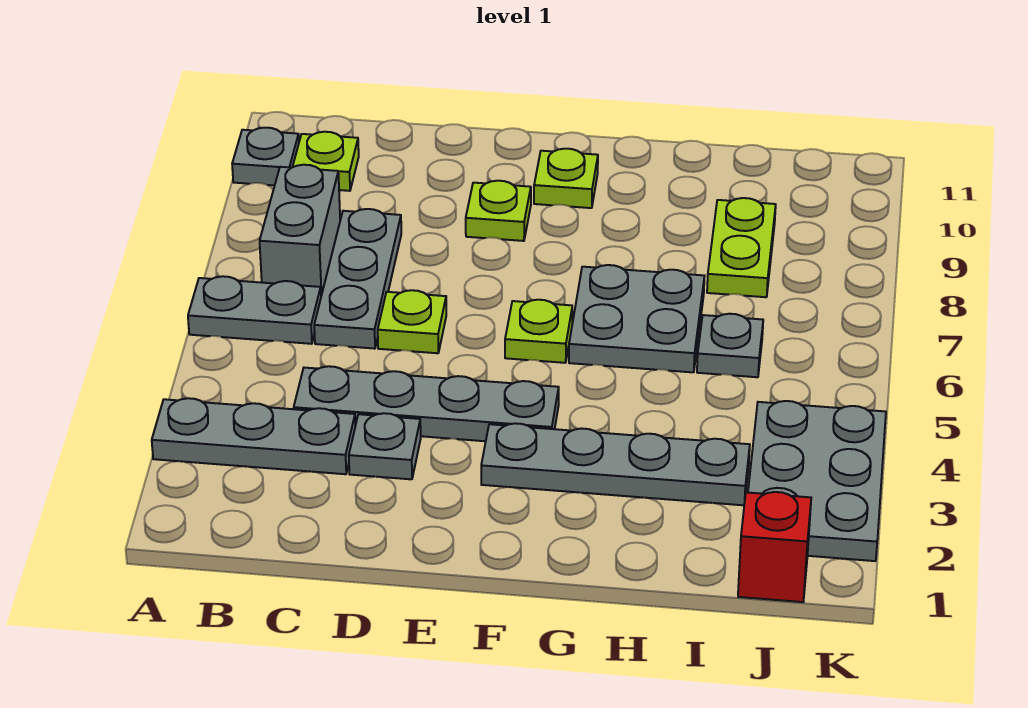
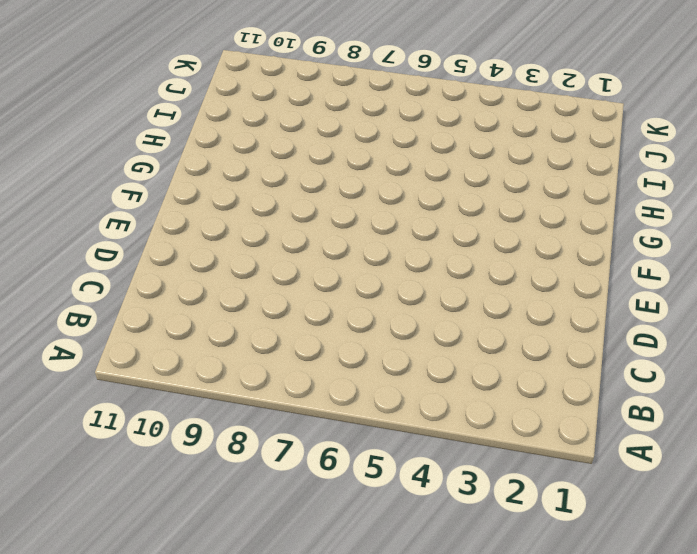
none -> grey plate A3:C3 level 1
none -> grey plate A6:B6 level 1
none -> grey plate A10 level 1

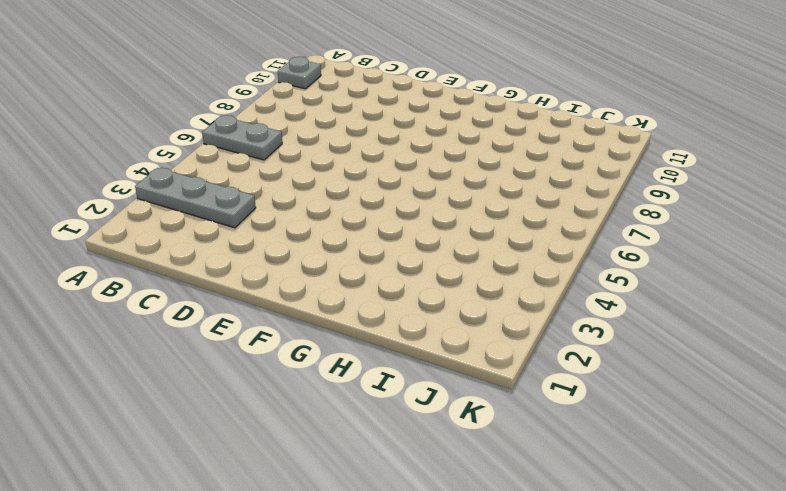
none -> grey brick B7:B8 level 1
none -> lime plate B10 level 1
none -> grey plate C4:F4 level 1

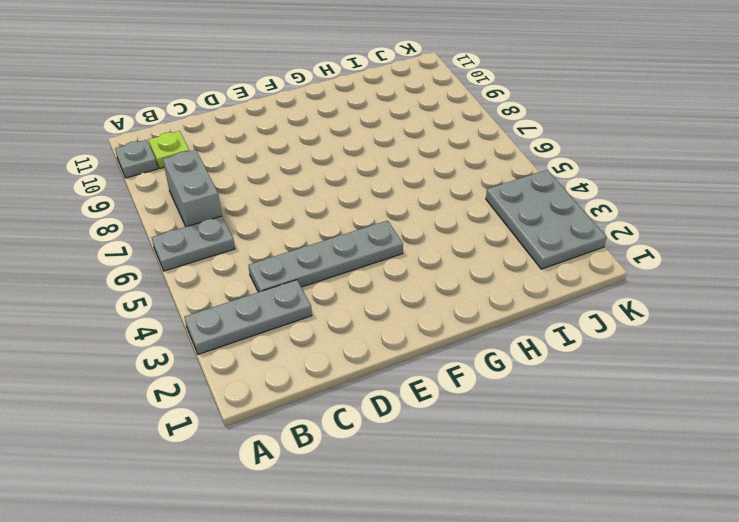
none -> grey plate C6:C8 level 1
none -> grey plate D3 level 1
none -> lime plate D6 level 1

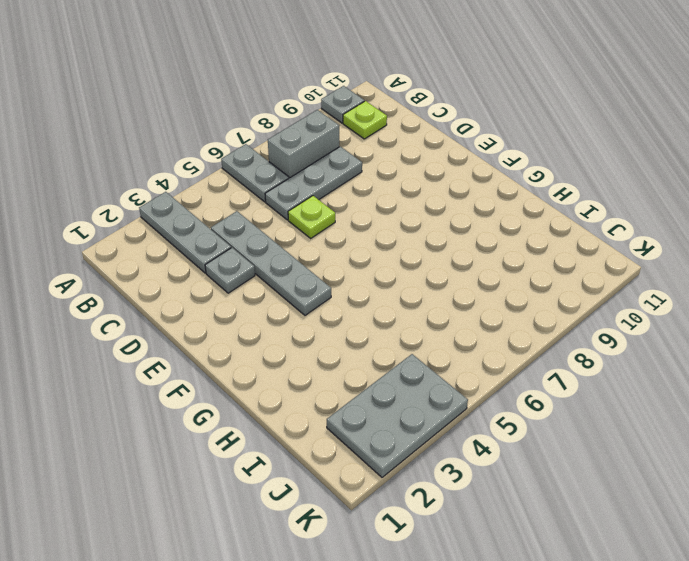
none -> lime plate E9 level 1
none -> grey plate F3:I3 level 1
none -> lime plate F6 level 1

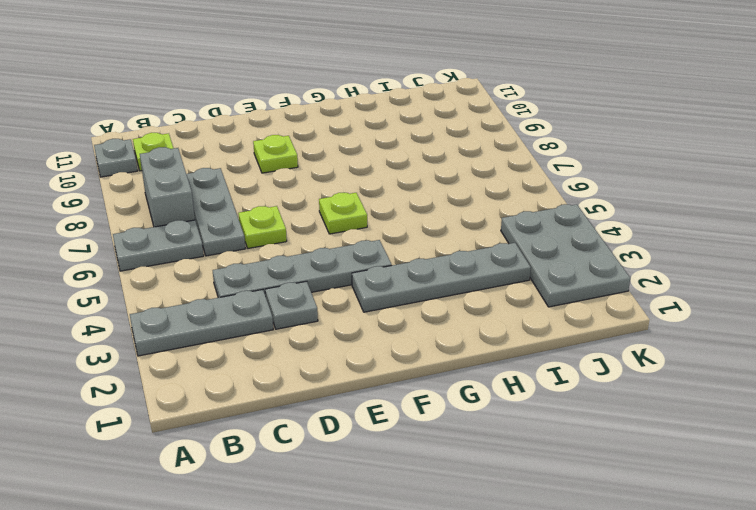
none -> lime plate F10 level 1
none -> grey plate G6:H7 level 1
none -> grey plate I6 level 1

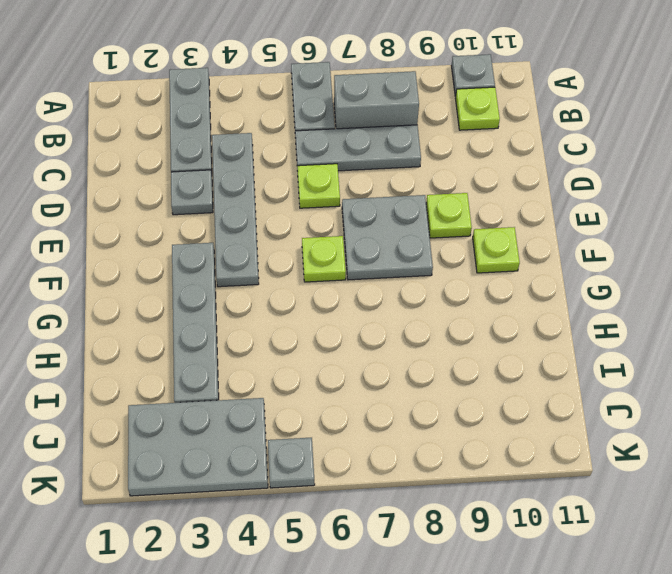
grey plate E7:F8 level 1 -> grey plate G6:H7 level 1
grey plate K5 level 1 -> grey plate I6 level 1
none -> lime plate I8:I9 level 1
none -> red brick J1 level 1

